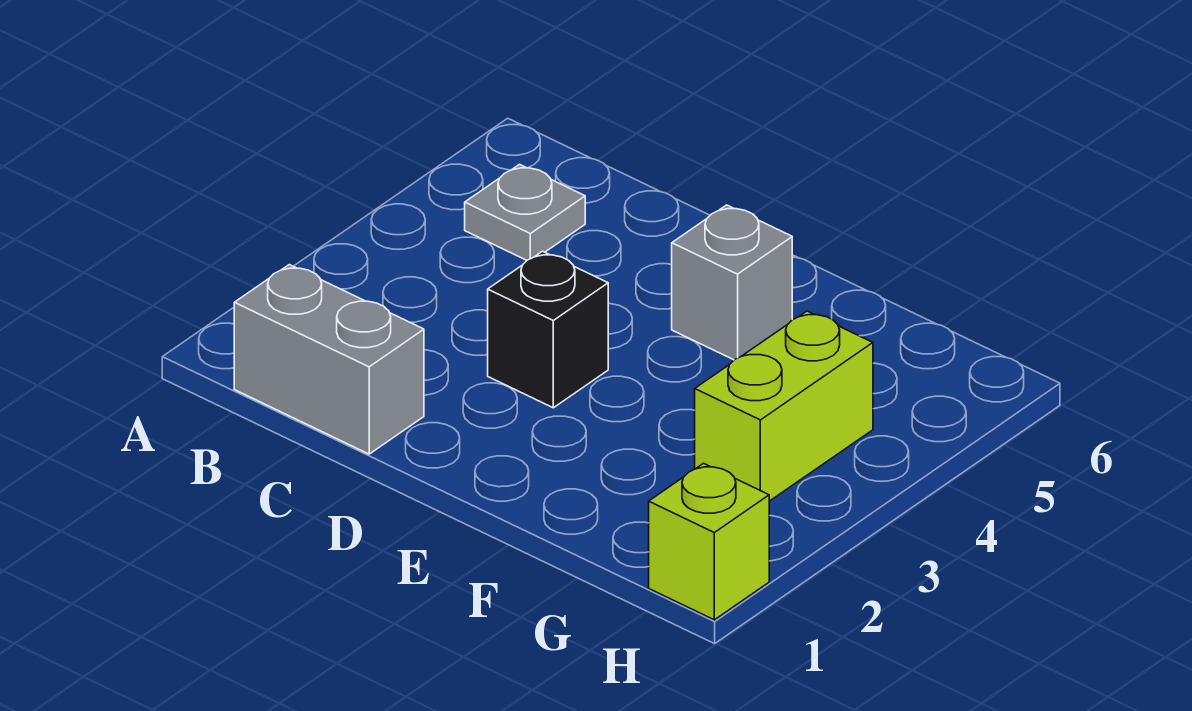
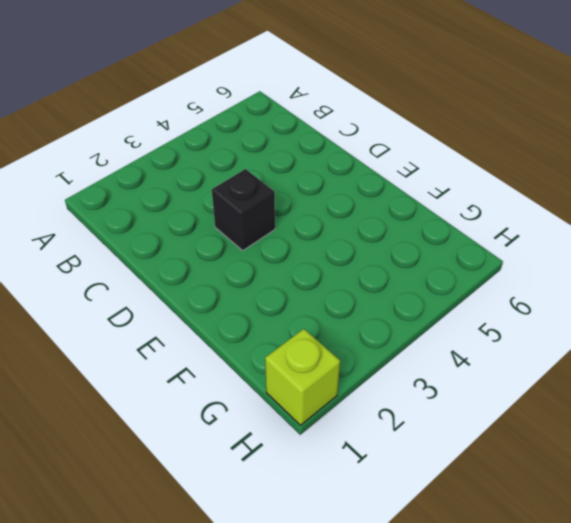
none -> grey brick B1:C1 level 1
none -> grey plate B5 level 1

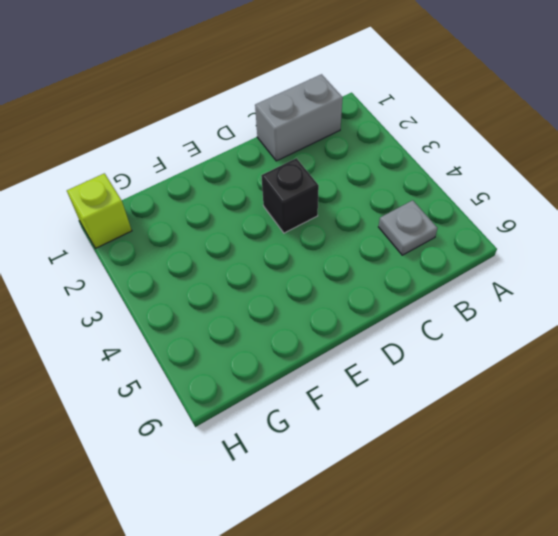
none -> grey brick E5 level 1
none -> lime brick G3:G4 level 1

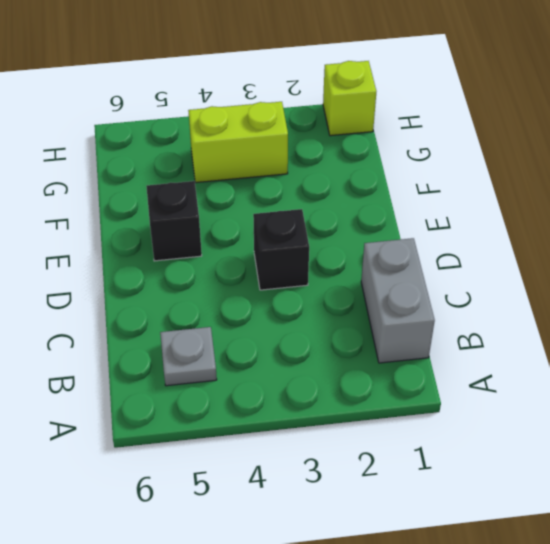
black brick E5 level 1 -> grey brick E5 level 1

